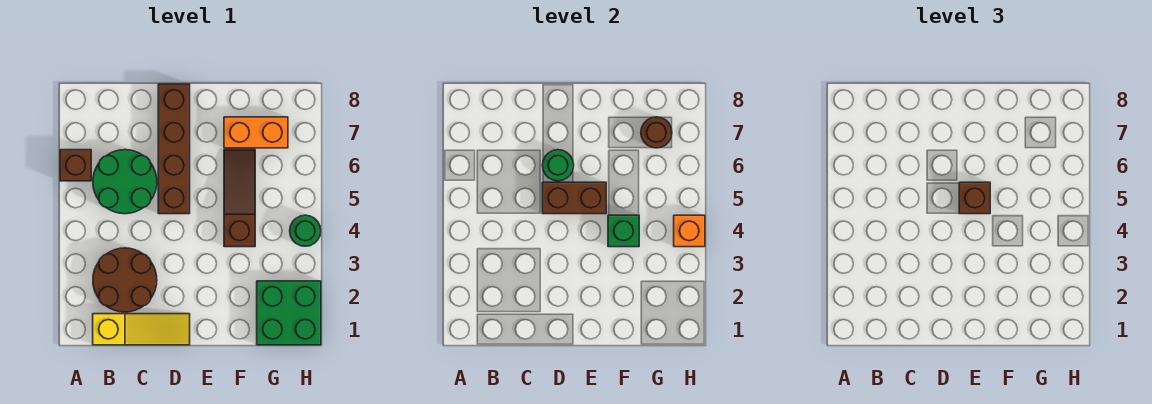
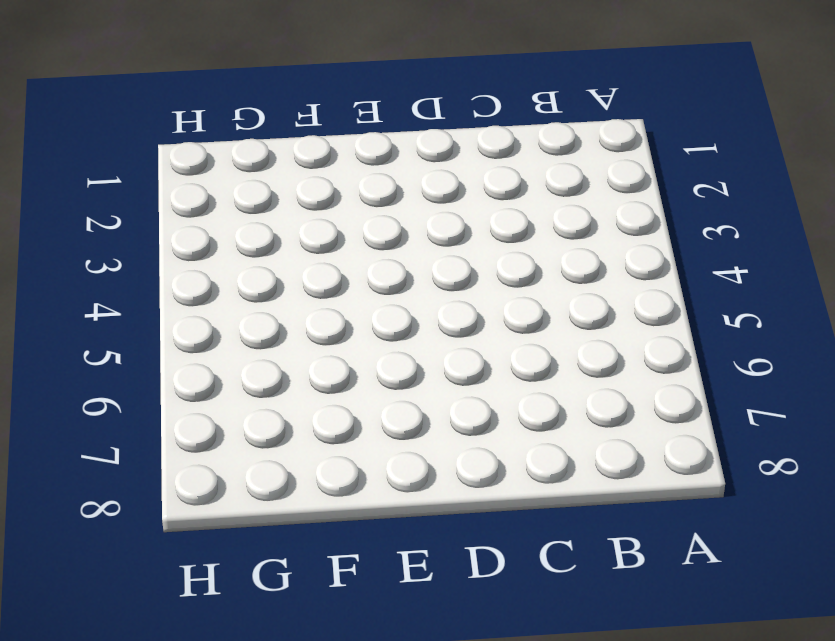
none -> brown brick A6 level 1
none -> yellow slope B1:D1 level 1 top B
none -> brown round brick B2:C3 level 1

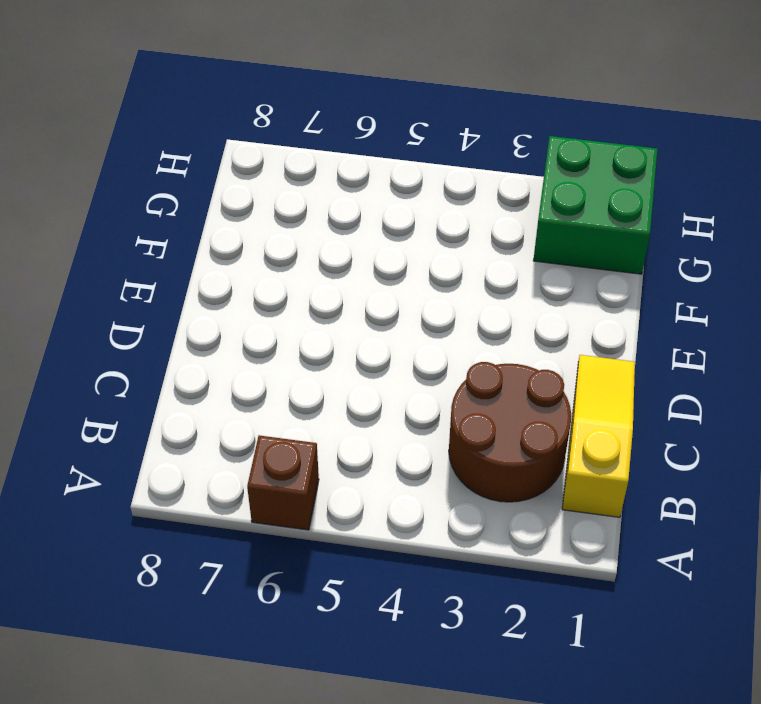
none -> green round brick B5:C6 level 1
none -> brown brick D5:D8 level 1
none -> brown slope F4:F6 level 1 top 4

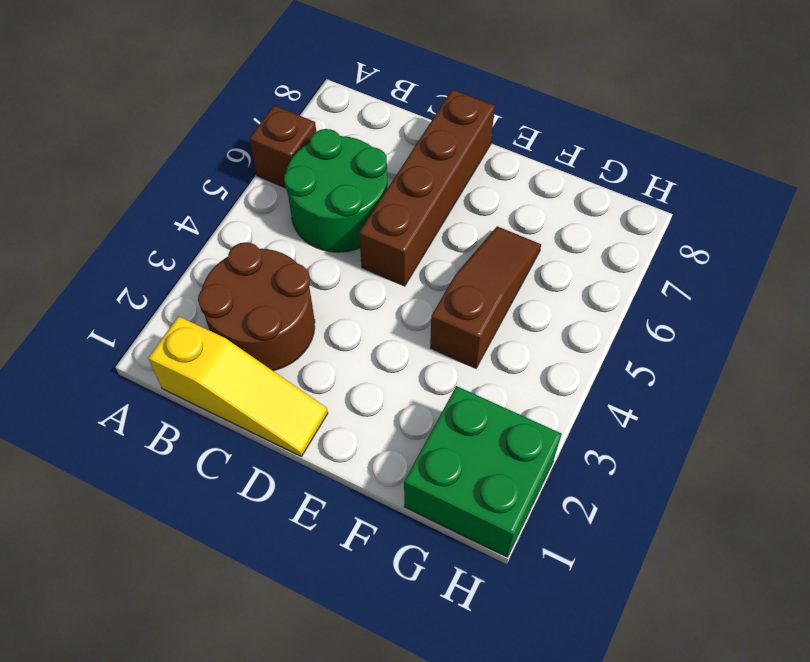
none -> orange brick F7:G7 level 1
none -> green round brick H4 level 1
none -> brown brick D5:E5 level 2

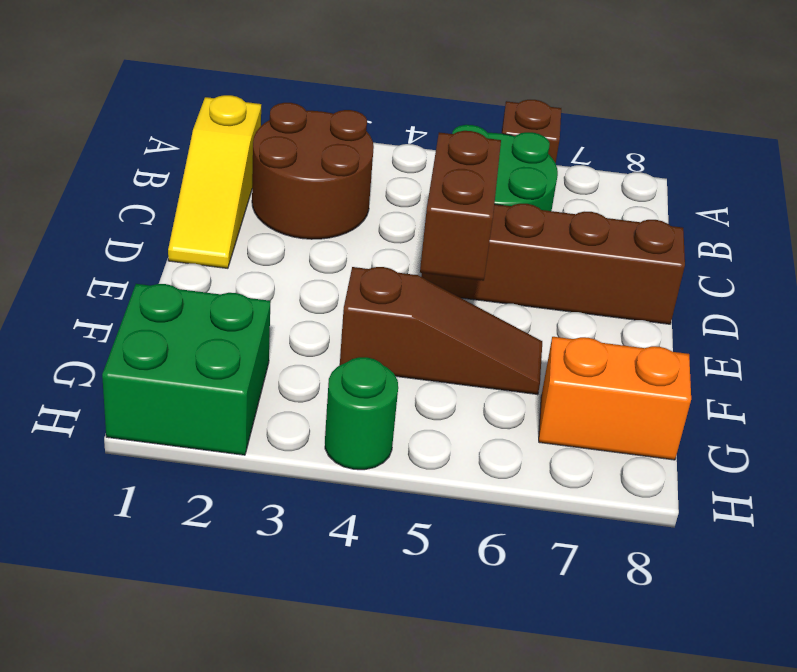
orange brick G7:G8 level 1 -> orange brick F7:G7 level 1
none -> green round brick D6 level 2
none -> green brick F4 level 2
none -> brown round brick G7 level 2

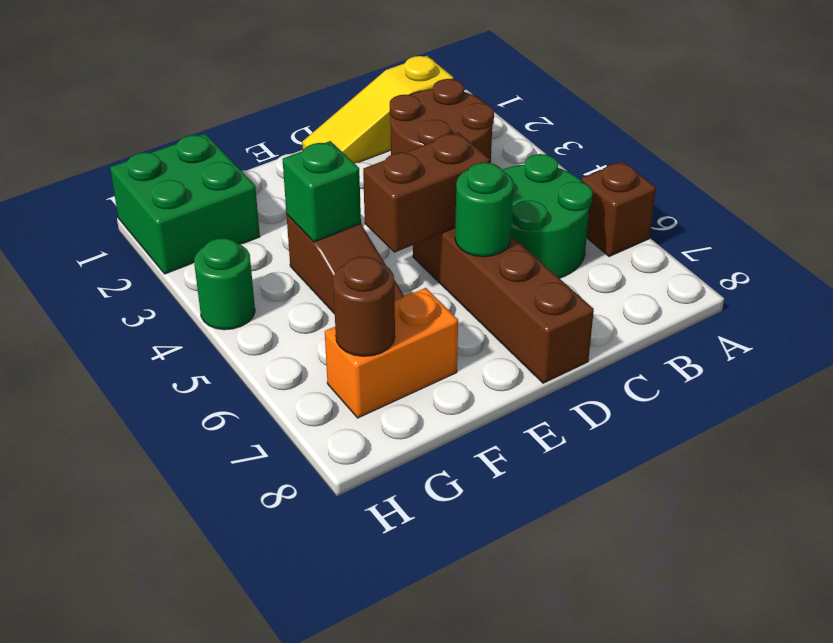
none -> orange brick H4 level 2
none -> brown brick E5 level 3

